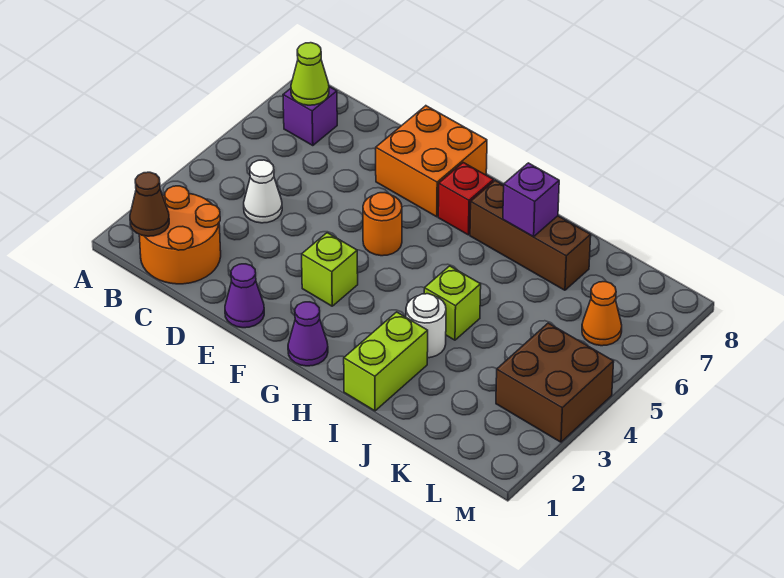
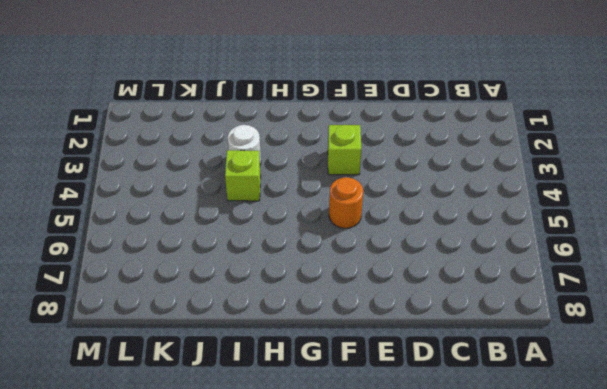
none -> orange round brick B1:C2 level 1
none -> purple brick B7 level 1
none -> white cone C4 level 1

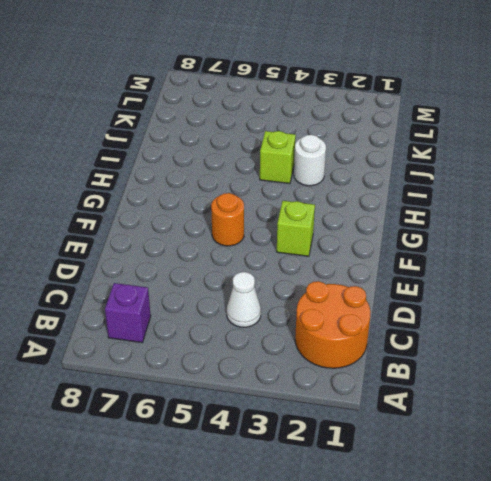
none -> purple cone E1 level 1
none -> orange brick E7:F8 level 1
none -> purple cone G1 level 1

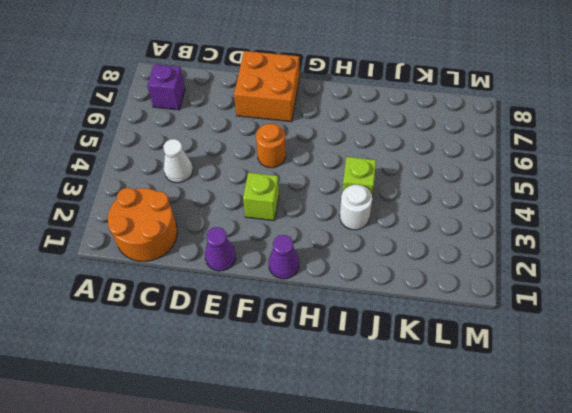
none -> red brick G7 level 1
none -> brown brick H7:J7 level 1
none -> lime brick I1:I2 level 1

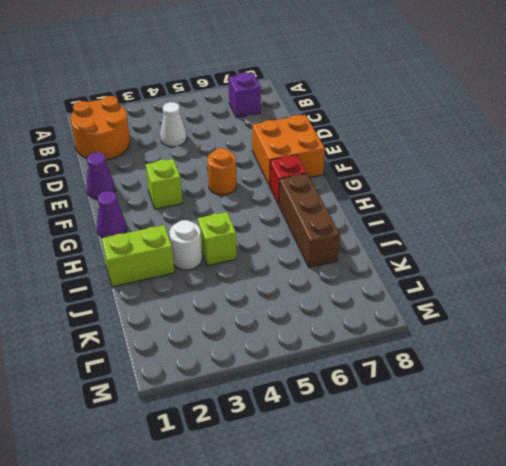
none -> brown brick L3:M4 level 1
none -> orange cone L6 level 1
none -> brown cone B1 level 2

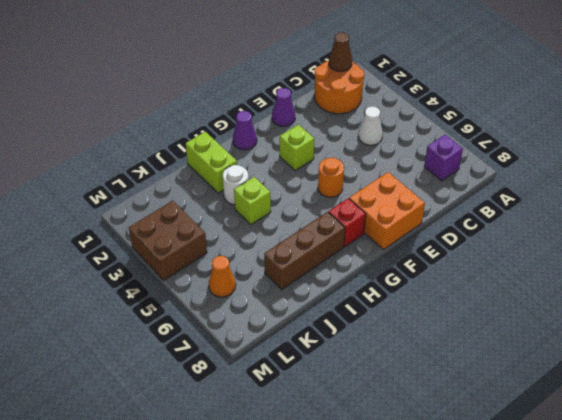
none -> lime cone B7 level 2
none -> purple brick I7 level 2

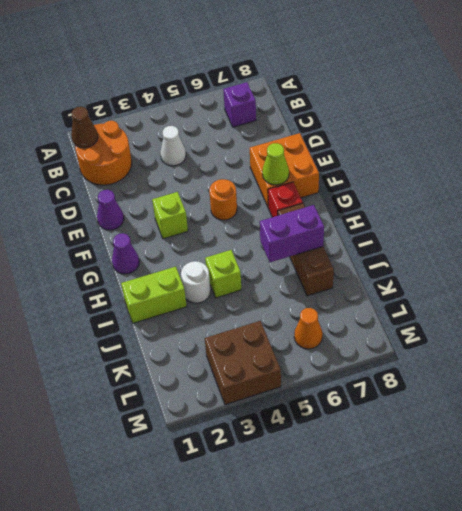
lime cone F7 level 2 -> lime cone B7 level 2
purple brick I6:I7 level 2 -> purple brick I7 level 2

